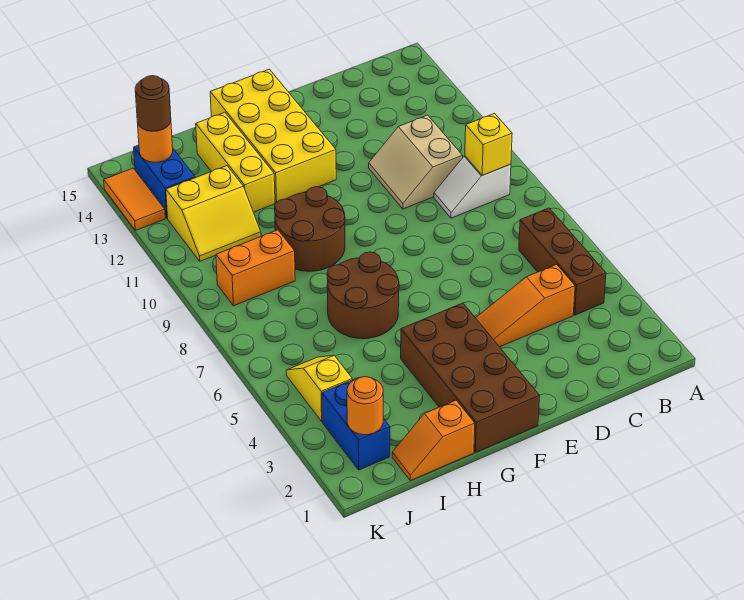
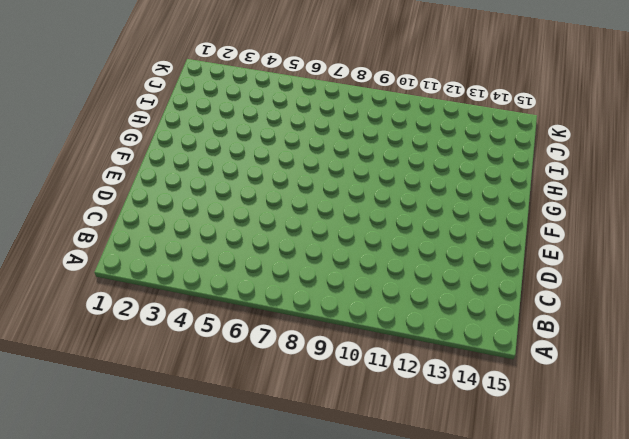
none -> brown brick B4:B6 level 1
none -> white slope B9:C9 level 1 top B
none -> orange slope C4:E4 level 1 top C

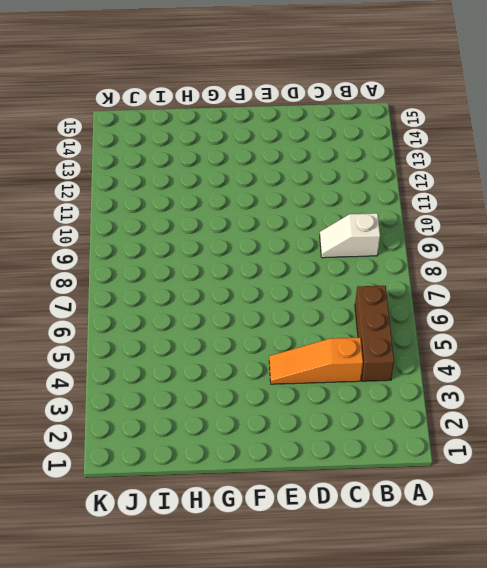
none -> tan slope C10:D11 level 1 top C
none -> brown brick F1:G4 level 1
none -> yellow brick F12:G15 level 1

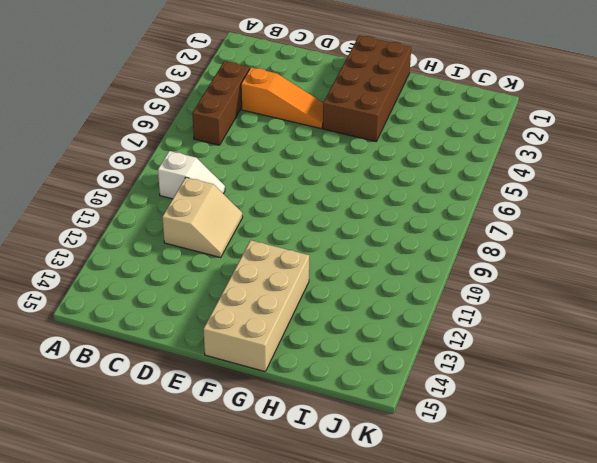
tan brick F12:G15 level 1 -> yellow brick F12:G15 level 1
none -> brown round brick G6:H7 level 1
none -> brown round brick G9:H10 level 1
none -> orange slope H1:I1 level 1 top H

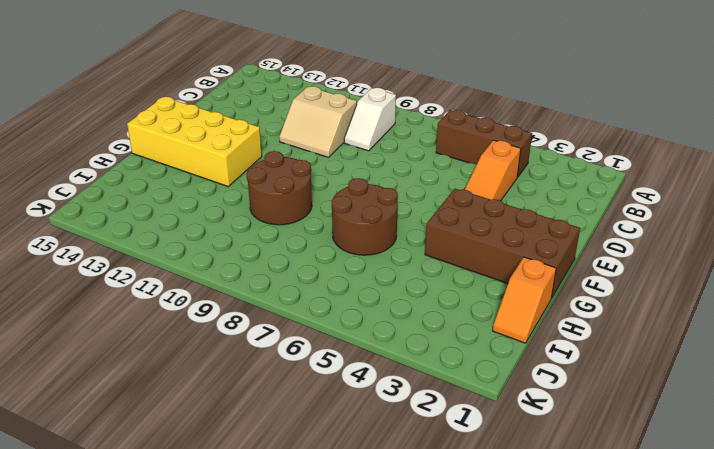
none -> yellow brick H12:H14 level 1
none -> orange brick I9:J9 level 1
none -> yellow slope I11:J12 level 1 top 12

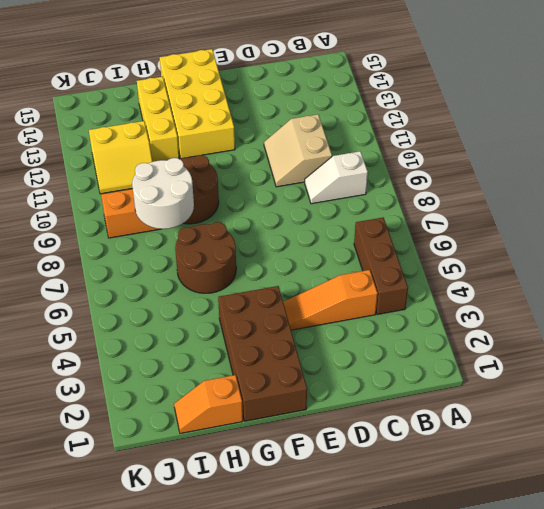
white round brick H8:I9 level 2 -> none
none -> blue brick J2:J3 level 1
none -> yellow slope J4:J5 level 1 top 4
none -> blue brick J13:J14 level 1

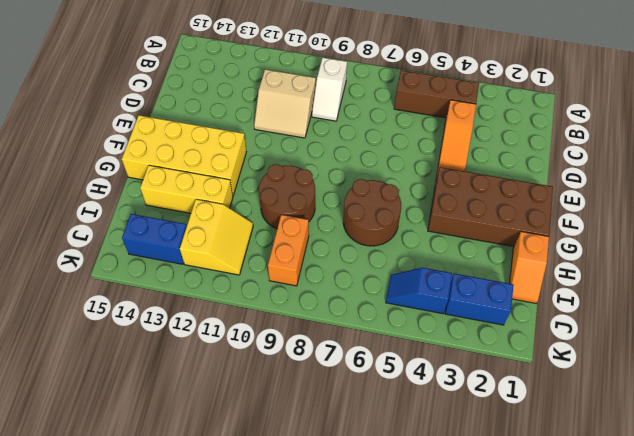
blue slope J4:J5 level 1 top 4 -> yellow slope J4:J5 level 1 top 4
none -> orange tile K13:K14 level 1
none -> yellow brick B9 level 2
none -> orange round brick J2 level 2

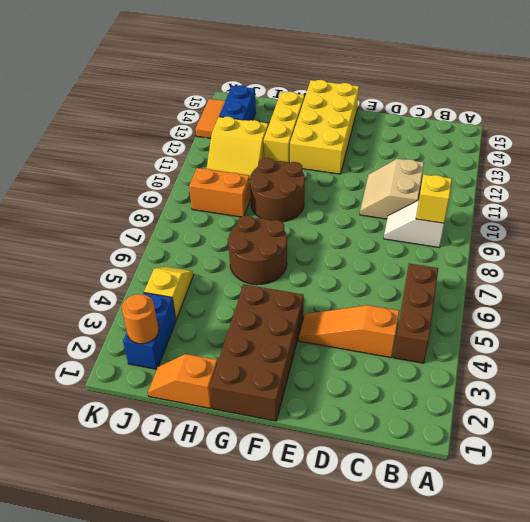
none -> orange round brick J14 level 2
none -> brown round brick J14 level 3

